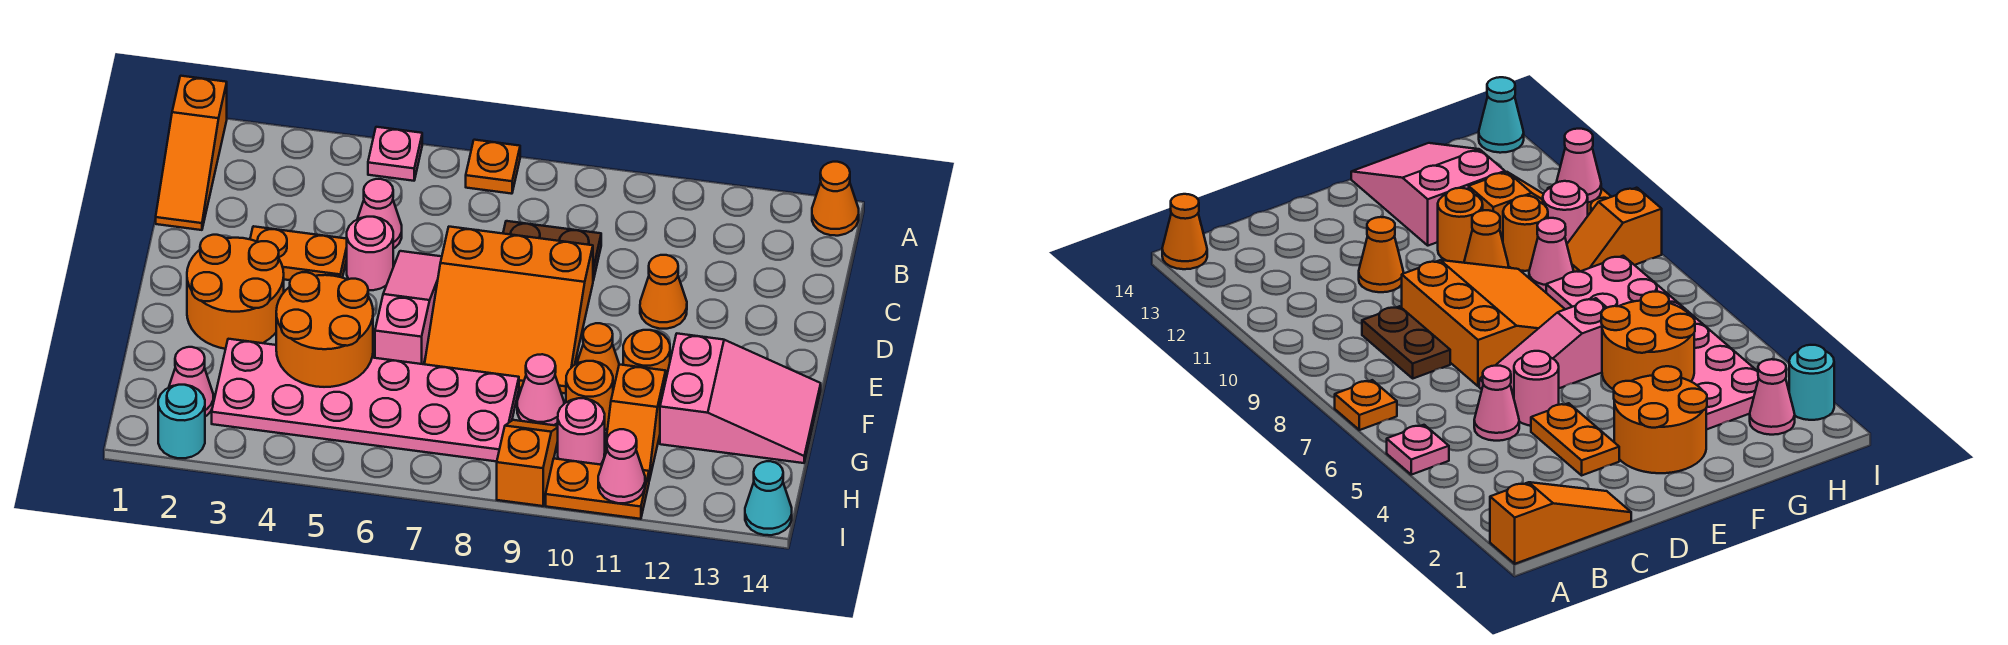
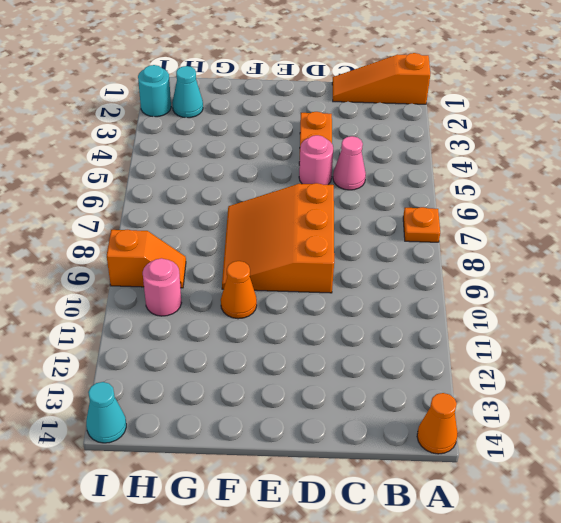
cyan cone H2 level 1 -> pink cone H2 level 1
none -> pink plate A5 level 1
none -> brown plate C8:C9 level 1
none -> pink slope D6:F6 level 1 top F

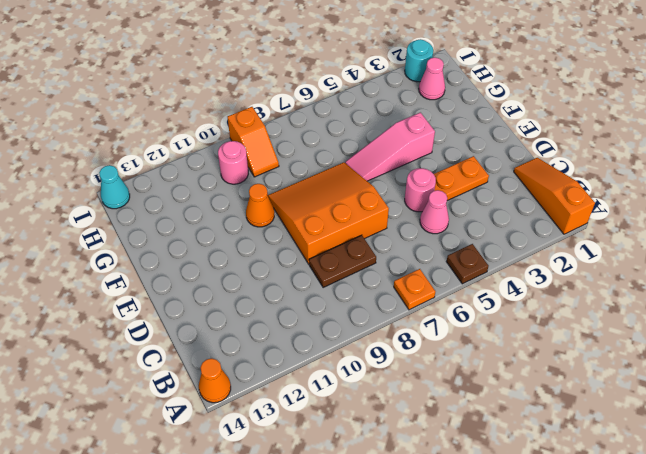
brown plate A5 level 1 -> pink plate A5 level 1
pink slope F4:F6 level 1 top 4 -> pink slope D6:F6 level 1 top F
none -> orange cone D11 level 1
none -> orange round brick E2:F3 level 1
none -> orange round brick F11 level 1

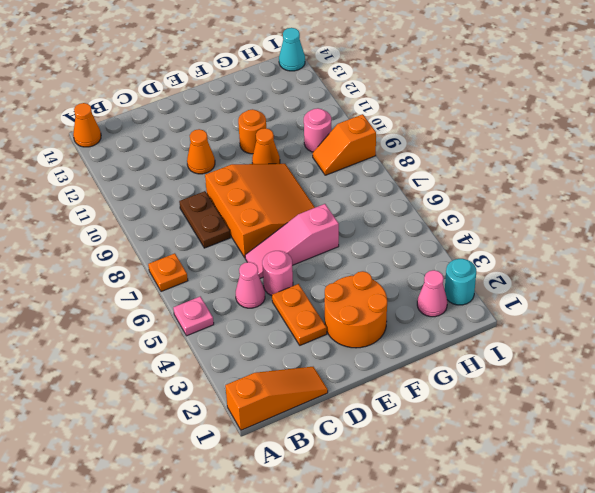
none -> pink slope F12:G14 level 1 top 12
none -> pink plate G3:H8 level 1
none -> pink cone G9 level 1

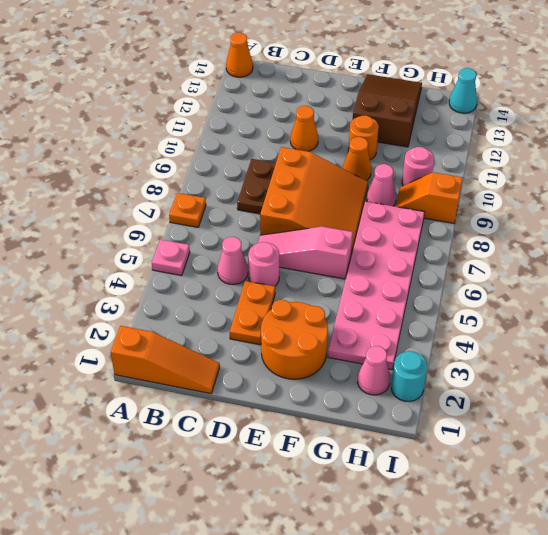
brown slope F12:G14 level 1 top 12 -> pink slope F12:G14 level 1 top 12
none -> orange round brick G10 level 1
none -> orange slope G11:H11 level 1 top G
none -> orange plate I10:I11 level 1

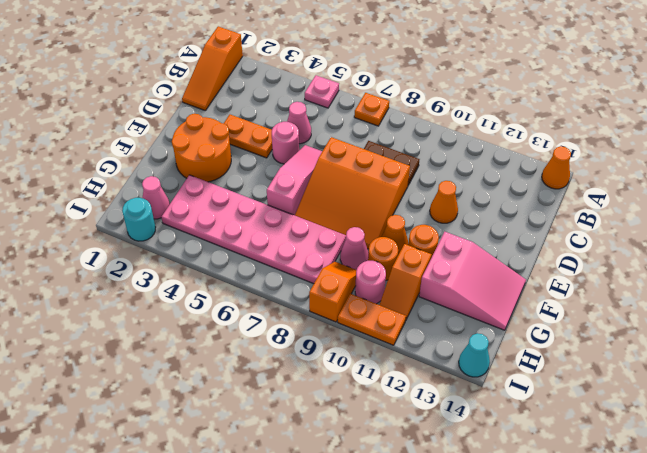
none -> orange round brick F4:G5 level 2
none -> pink cone I11 level 2

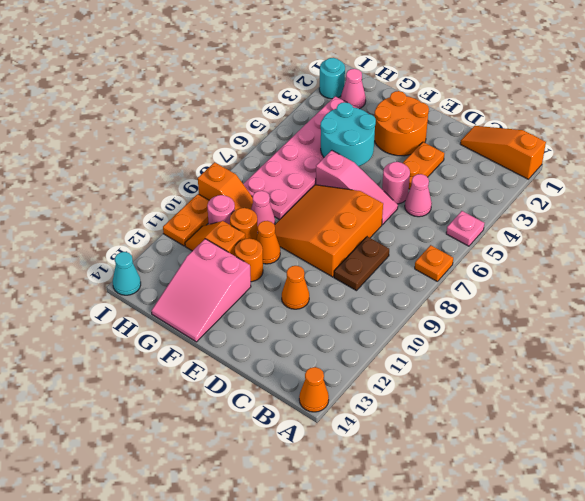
cyan round brick F4:G5 level 2 -> orange round brick F4:G5 level 2
none -> pink cone I11 level 2

